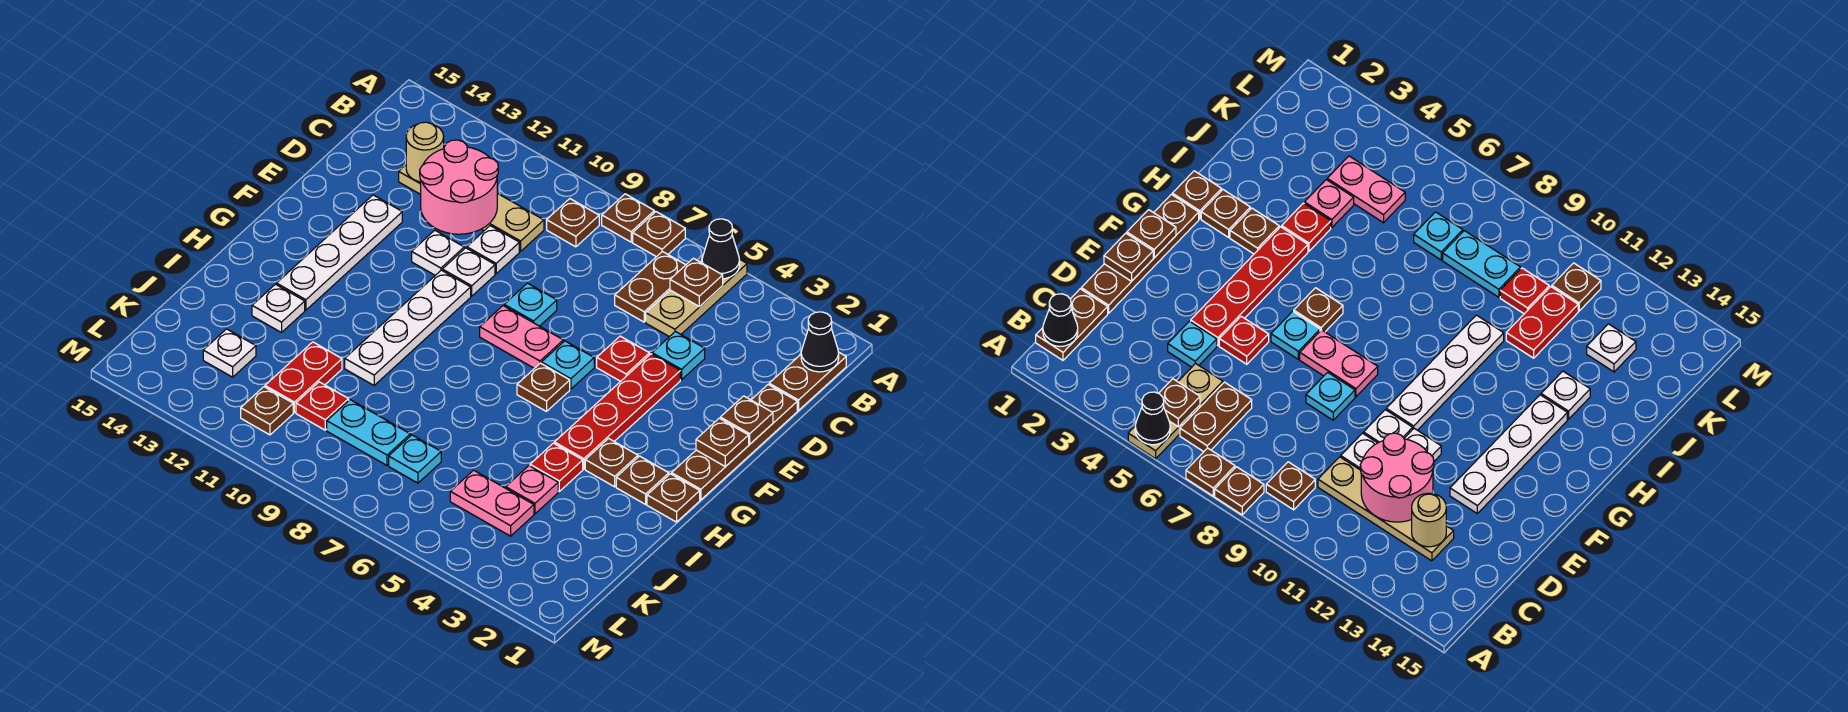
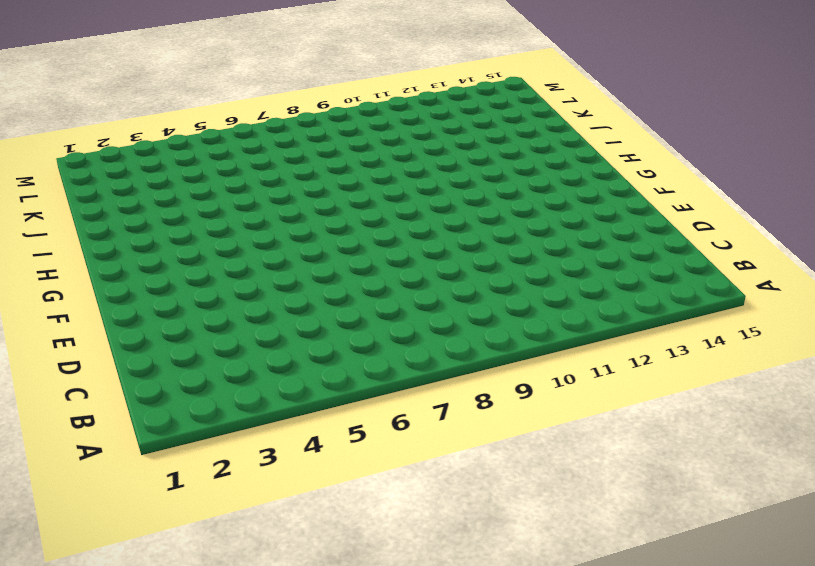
none -> tan plate A5:C5 level 1
none -> brown plate A7 level 1
none -> brown plate A8 level 1
none -> brown plate B1:C1 level 1

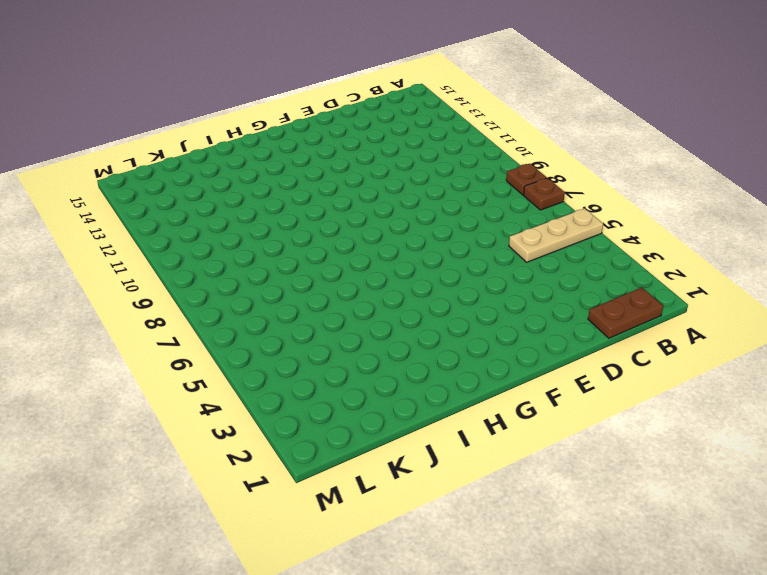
none -> brown plate B6:C6 level 1
none -> brown plate B9 level 1
none -> tan plate C10:C13 level 1
none -> brown plate D1:G1 level 1

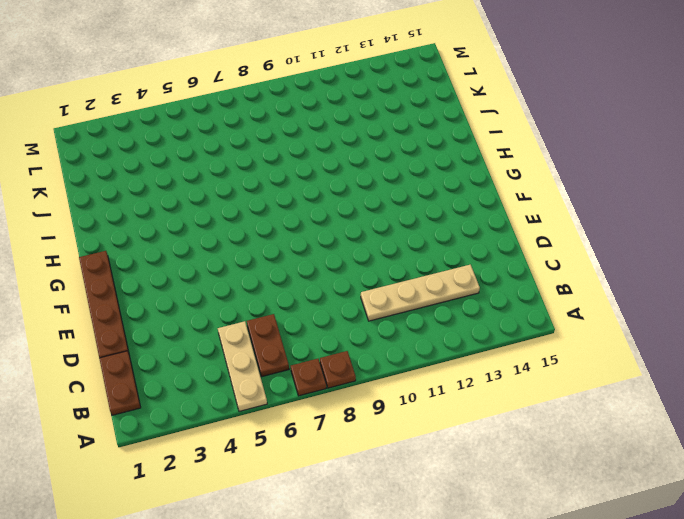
none -> brown plate B9 level 1
none -> cyan plate D4 level 1
none -> white plate D10 level 1
none -> red plate E4:H4 level 1

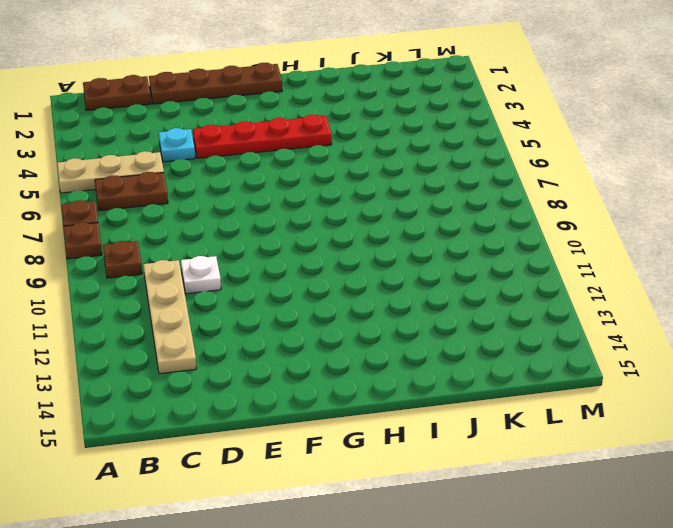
none -> red plate E5 level 1
none -> cyan plate E8 level 1
none -> white plate E10 level 1
none -> white plate E11 level 1

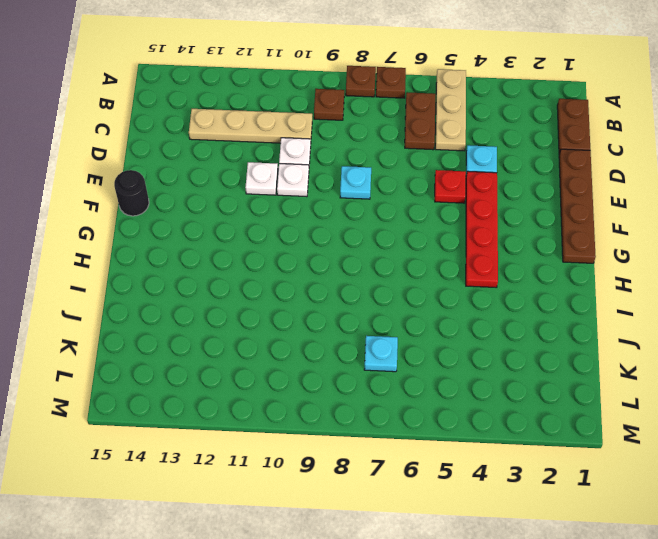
black round brick F15 level 1 -> none
none -> white plate E13:H13 level 1
none -> cyan plate F6 level 1
none -> pink plate F7:F8 level 1
none -> white plate F10:I10 level 1

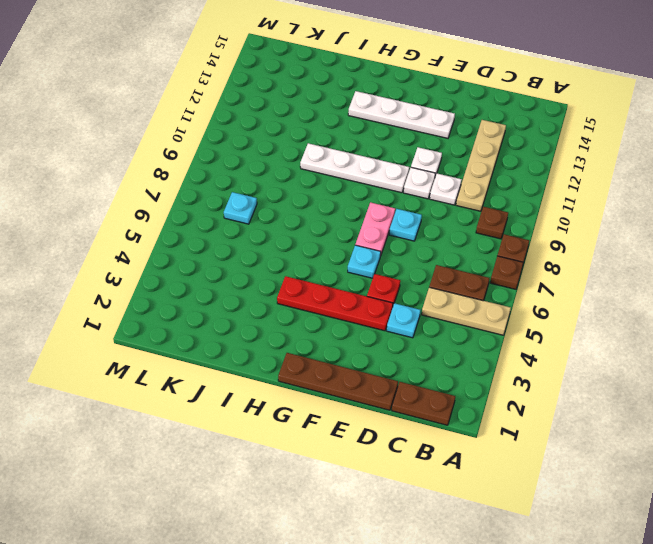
none -> brown plate G6 level 1
none -> brown plate H1 level 1
none -> brown plate H2 level 1
none -> brown plate H3 level 1

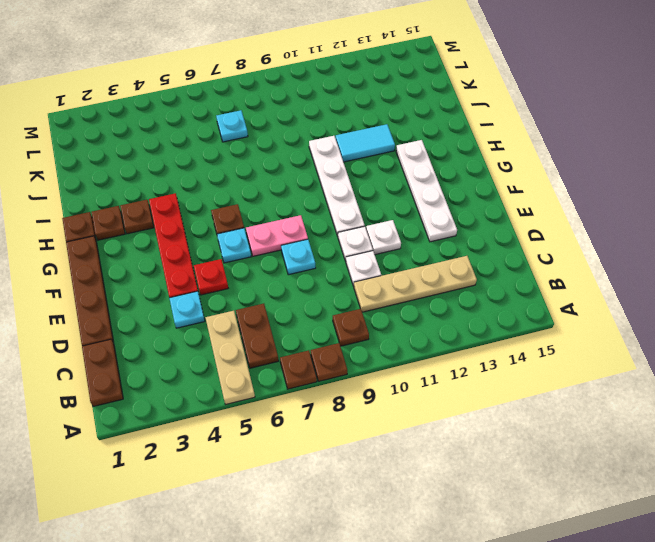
cyan tile I11:I12 level 1 -> none
none -> red plate I4 level 1
none -> white plate I13 level 1
none -> pink plate J4 level 1
none -> red plate J11:K11 level 1

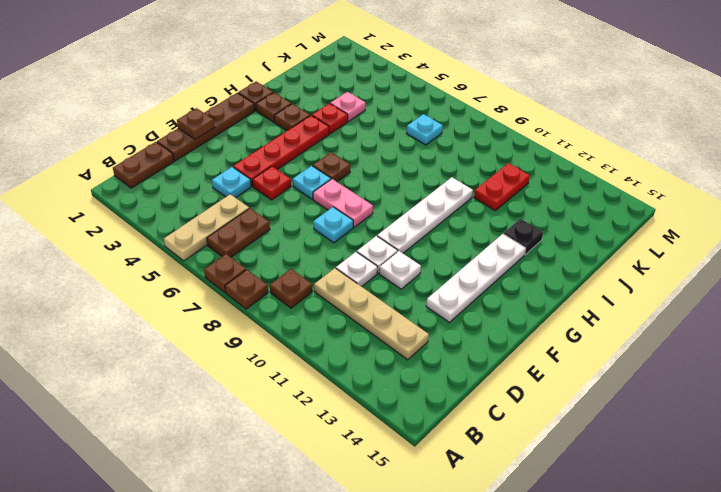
black plate I13 level 1 -> white plate I13 level 1
none -> pink plate K4:K5 level 1
none -> cyan plate K8:K9 level 1
none -> red plate K10 level 1
none -> white plate K13 level 1

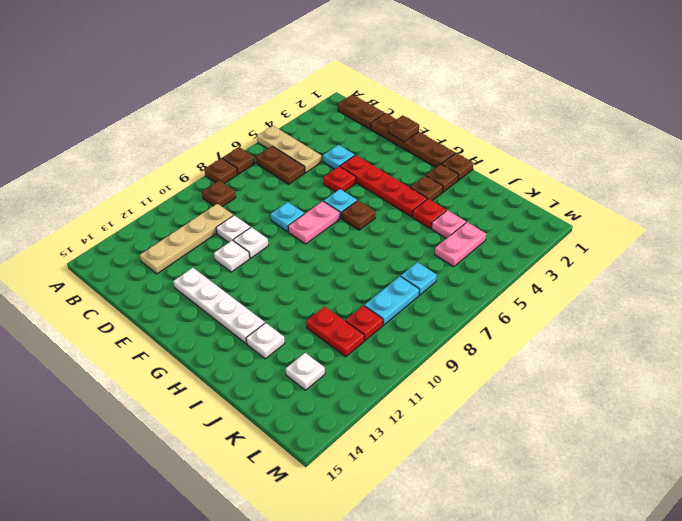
none -> white plate F10:I10 level 1
none -> brown plate L11 level 1
none -> black cone A5 level 2
none -> black cone B1 level 2

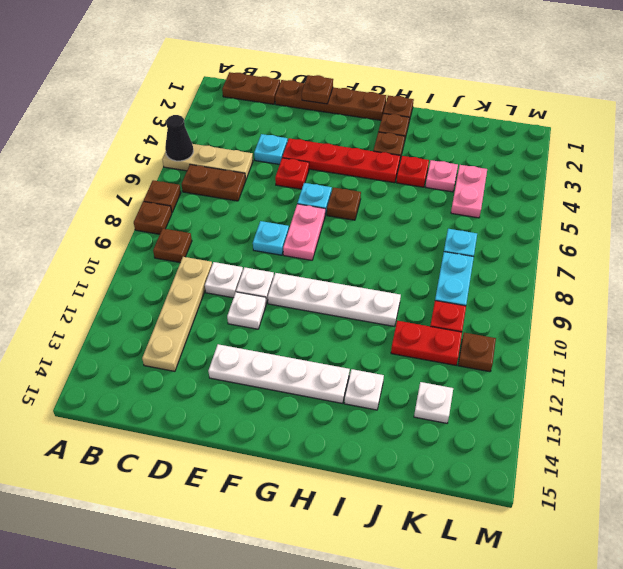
none -> black cone B1 level 2
none -> brown plate B5 level 2
none -> pink round brick C11:D12 level 2
none -> tan round brick C13 level 2

